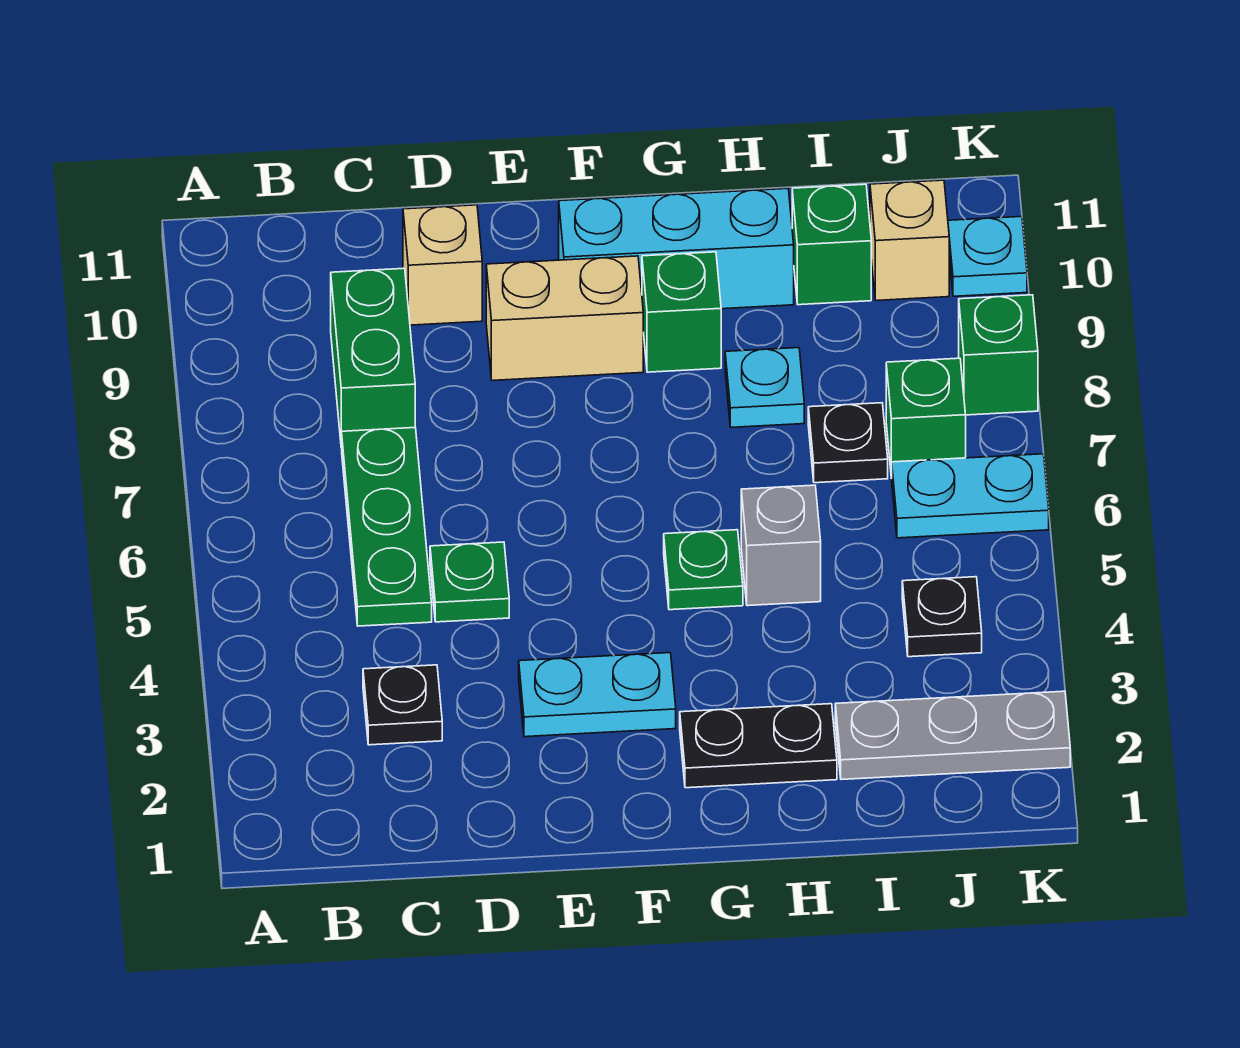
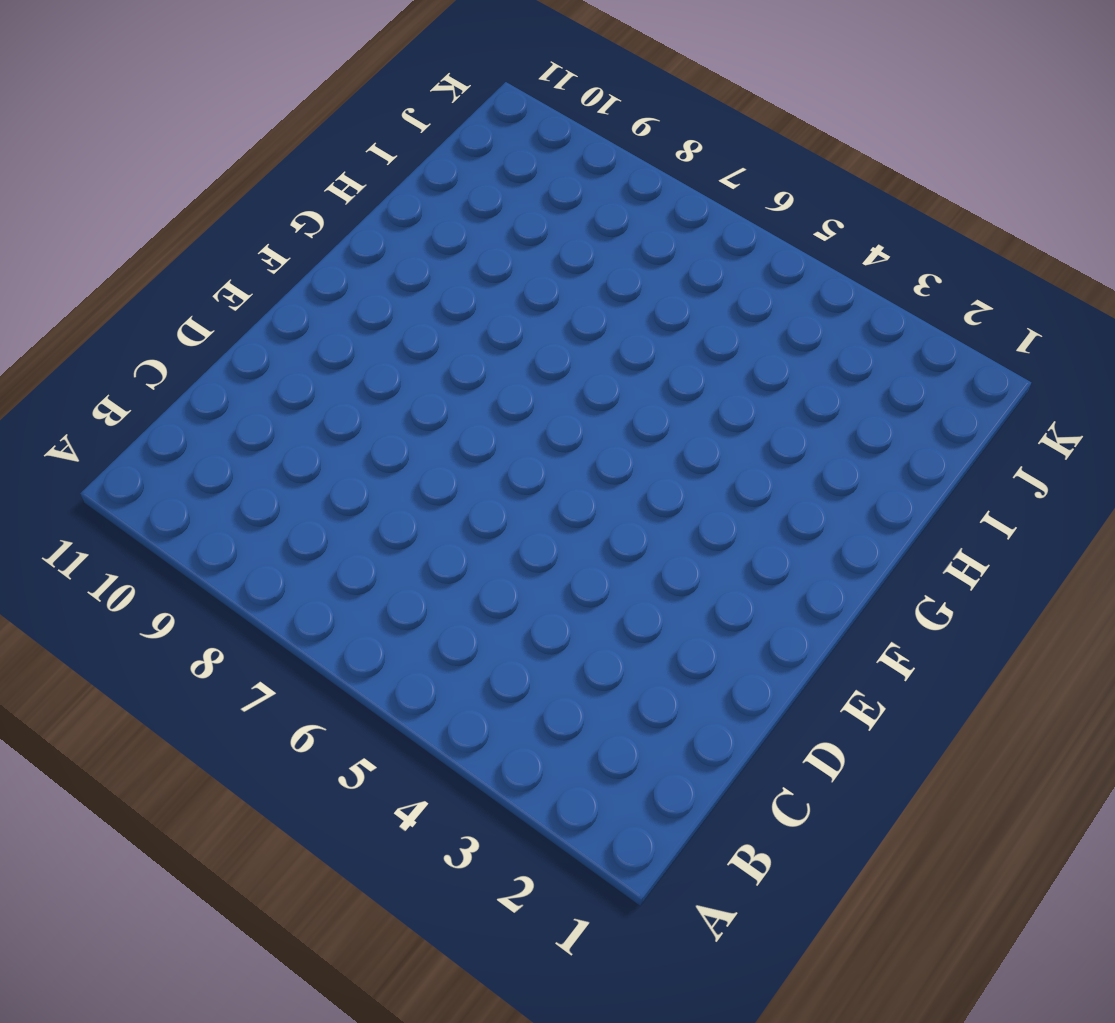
none -> black plate C3 level 1
none -> green plate C5:C7 level 1
none -> green brick C8:C9 level 1

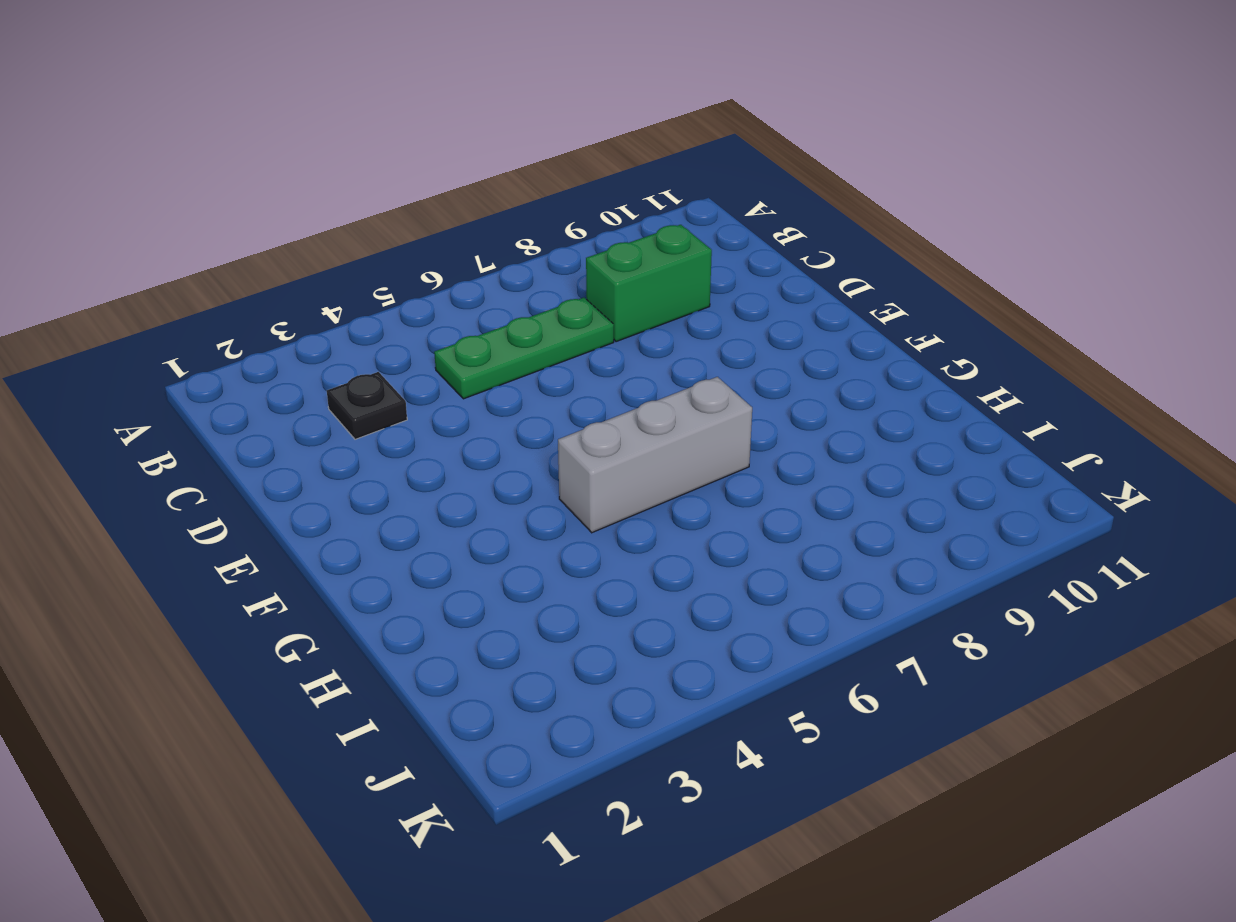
grey brick G5:G7 level 1 -> green plate G5 level 1
none -> green plate D5 level 1
none -> tan brick D10 level 1
none -> cyan plate E3:F3 level 1

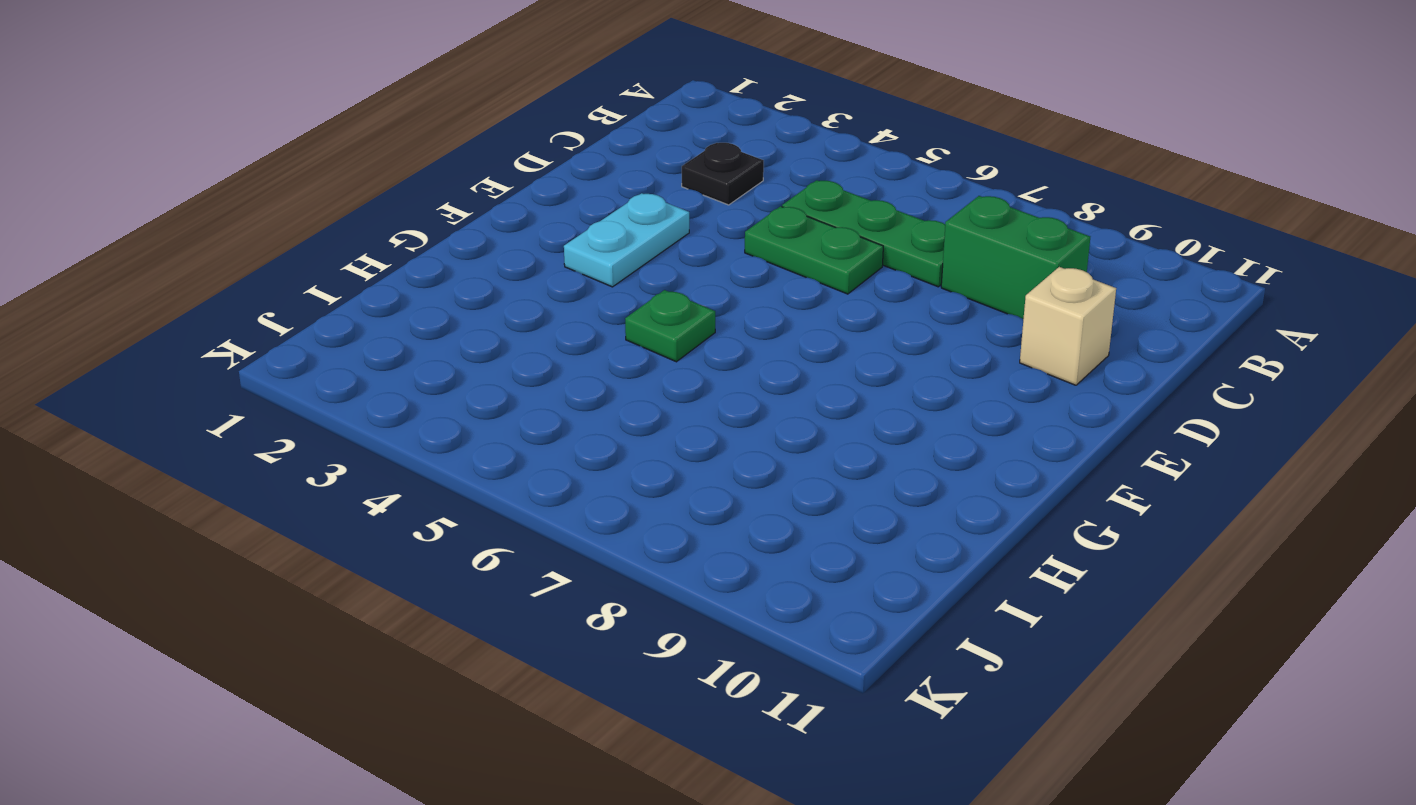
green plate D5:D6 level 1 -> green plate D5 level 1
none -> tan brick E9:F9 level 1
none -> cyan brick F10:H10 level 1
none -> black plate G2:H2 level 1

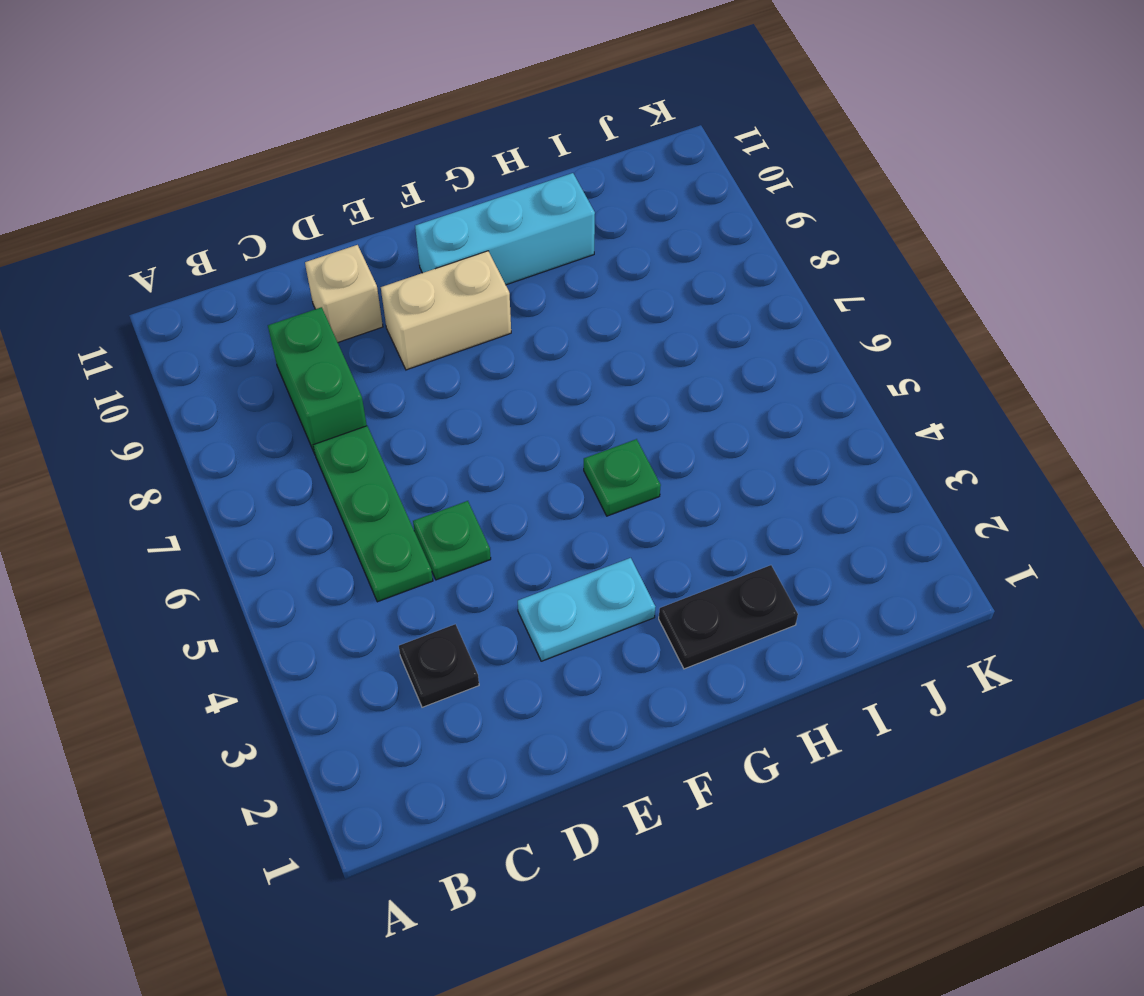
none -> green brick G9 level 1
none -> grey brick H5 level 1
none -> cyan plate H8 level 1

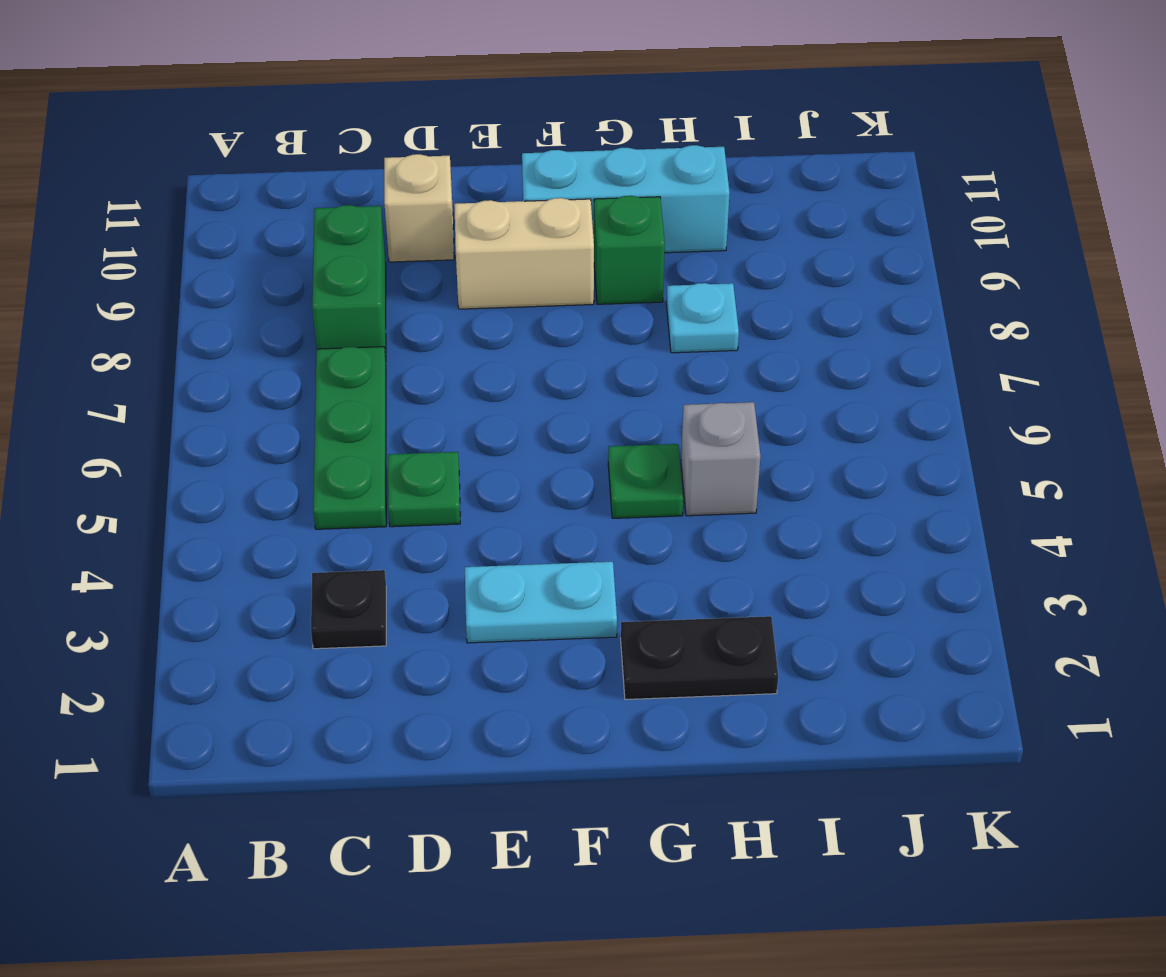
none -> grey plate I2:K2 level 1
none -> black plate I7 level 1
none -> green brick I10 level 1

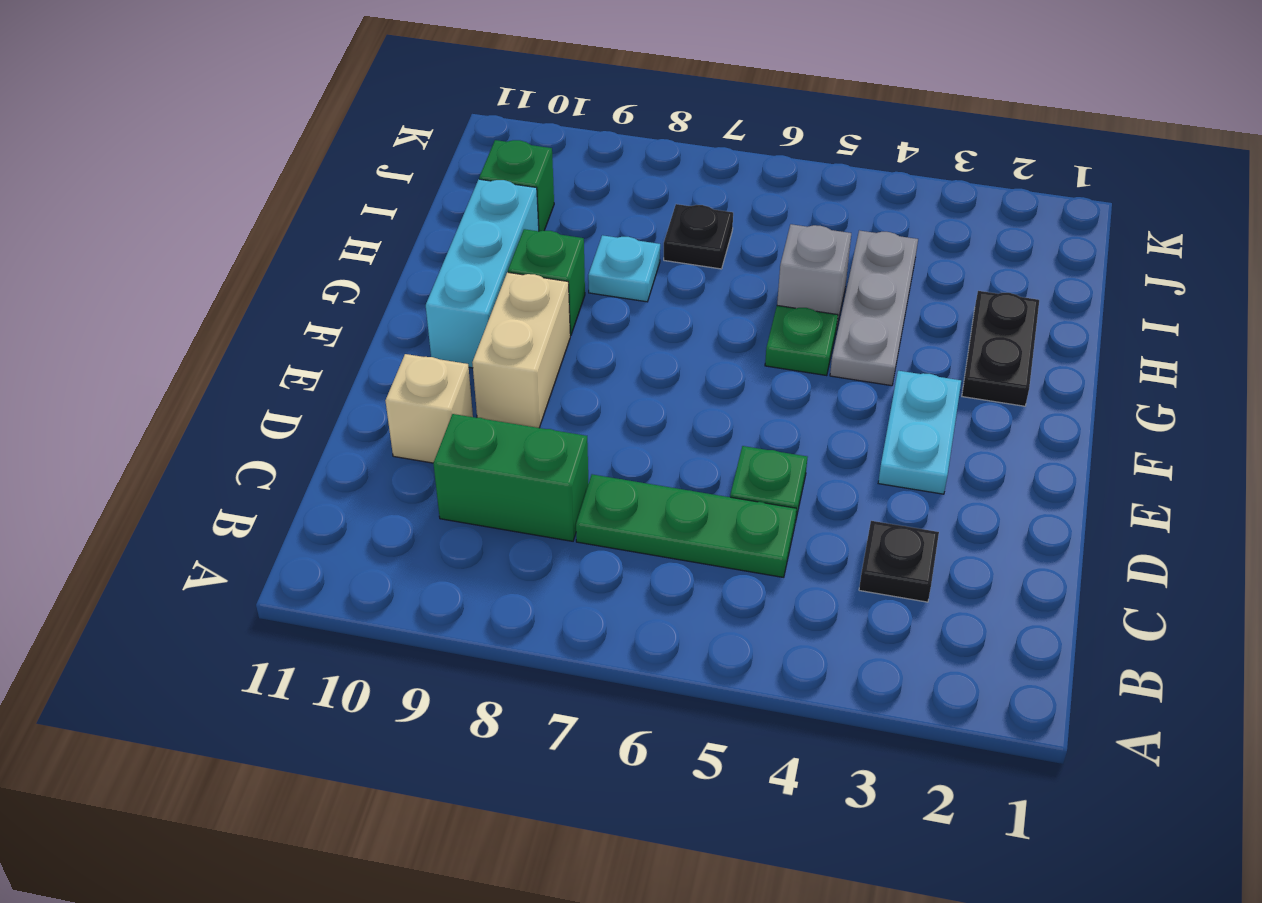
grey plate G4:I4 level 1 -> grey plate I2:K2 level 1
none -> black plate J4 level 1
none -> cyan plate J6:K6 level 1
none -> green brick J7 level 1

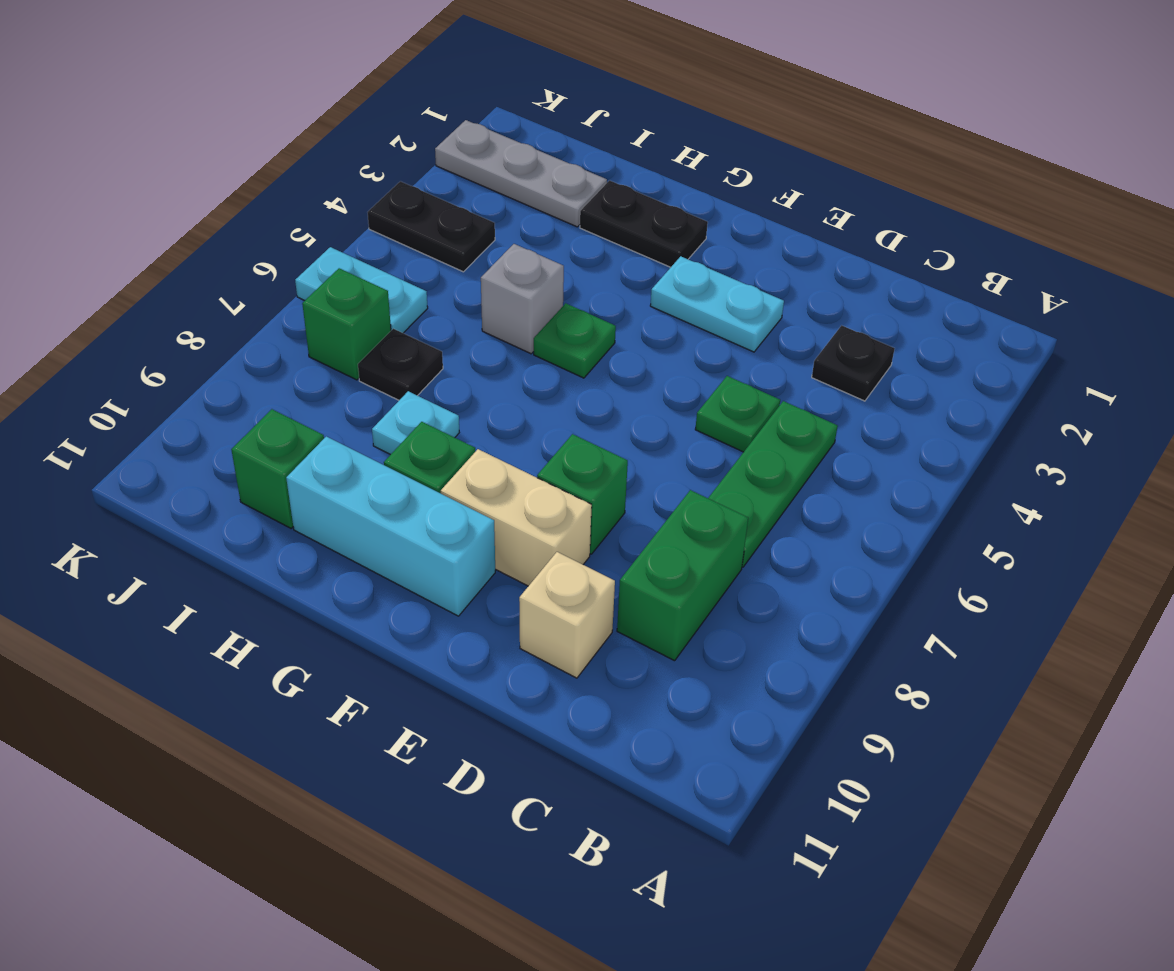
green brick E8 level 1 -> green brick K8 level 1
black plate J4:K4 level 1 -> black plate J4 level 1
none -> tan brick J10 level 1
none -> cyan plate K10 level 1

